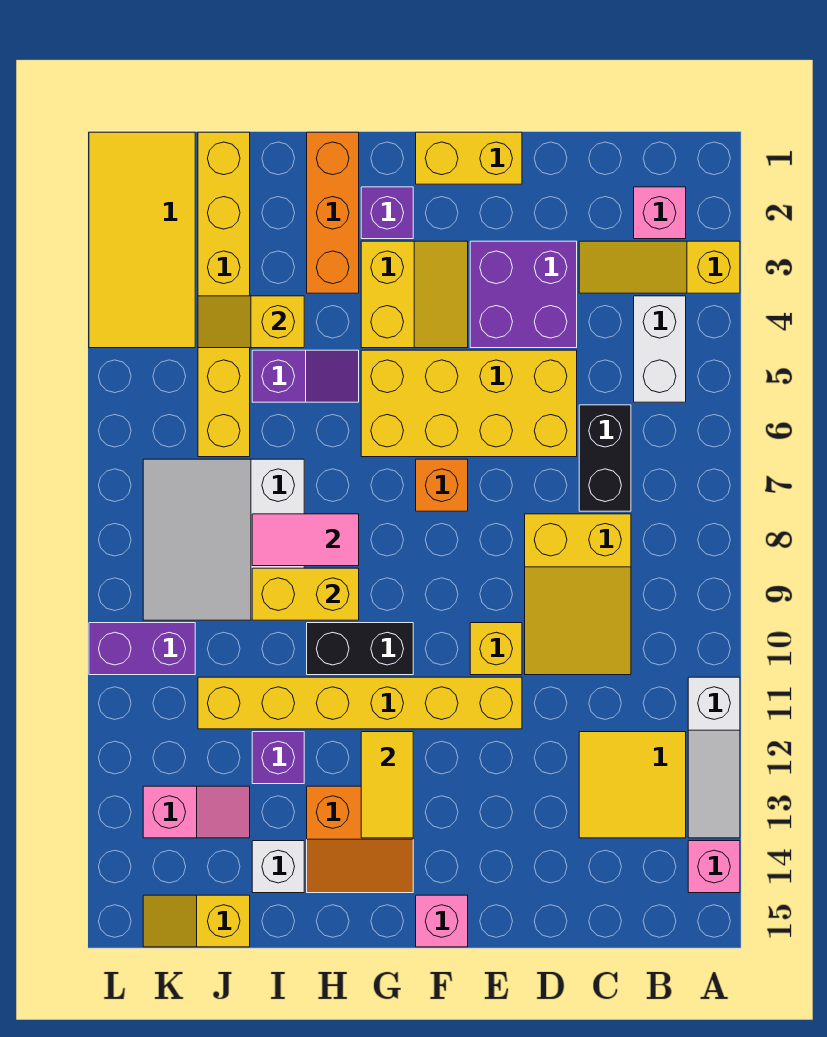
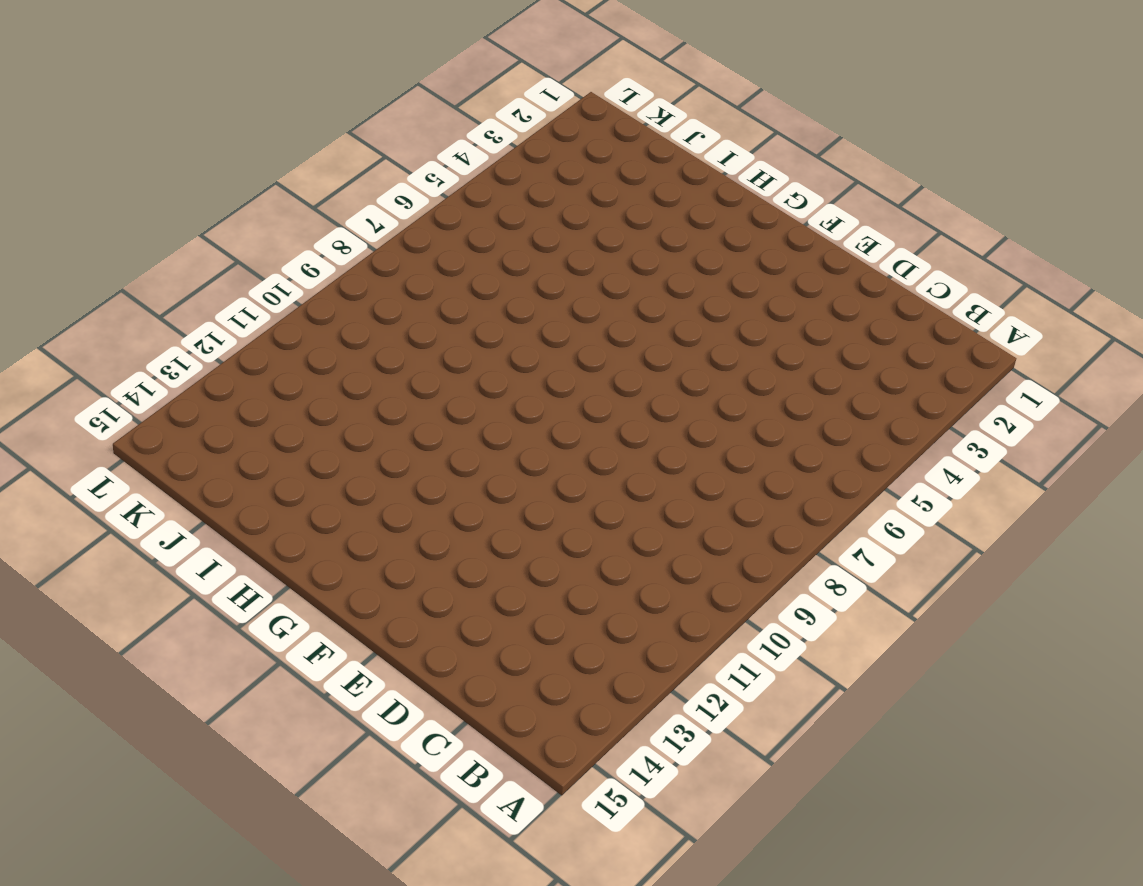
none -> yellow slope A3:C3 level 1 top A
none -> white slope A11:A13 level 1 top 11
none -> pink brick A14 level 1
none -> pink brick B2 level 1

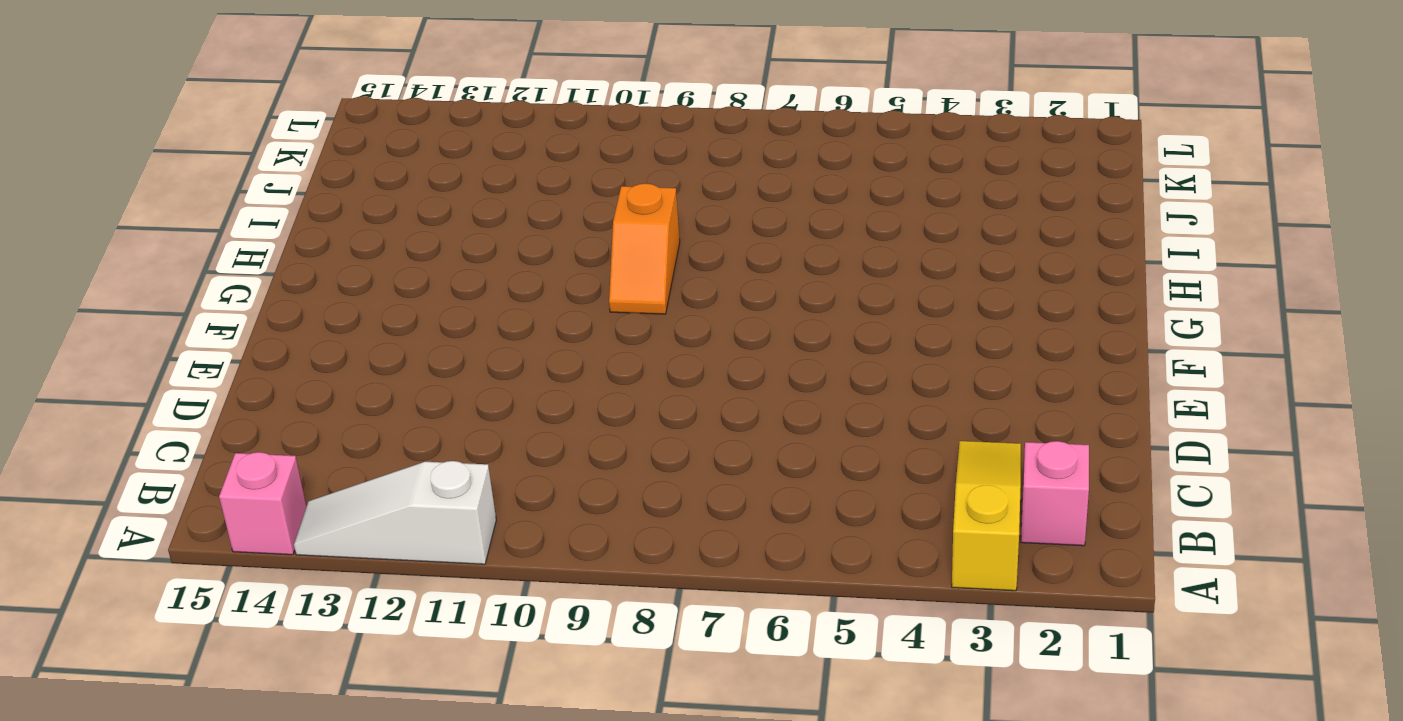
orange slope G9:H9 level 1 top H -> none
none -> white brick B4:B5 level 1
none -> yellow tile B12:C13 level 1
none -> black brick C6:C7 level 1
none -> yellow slope C8:D10 level 1 top 8

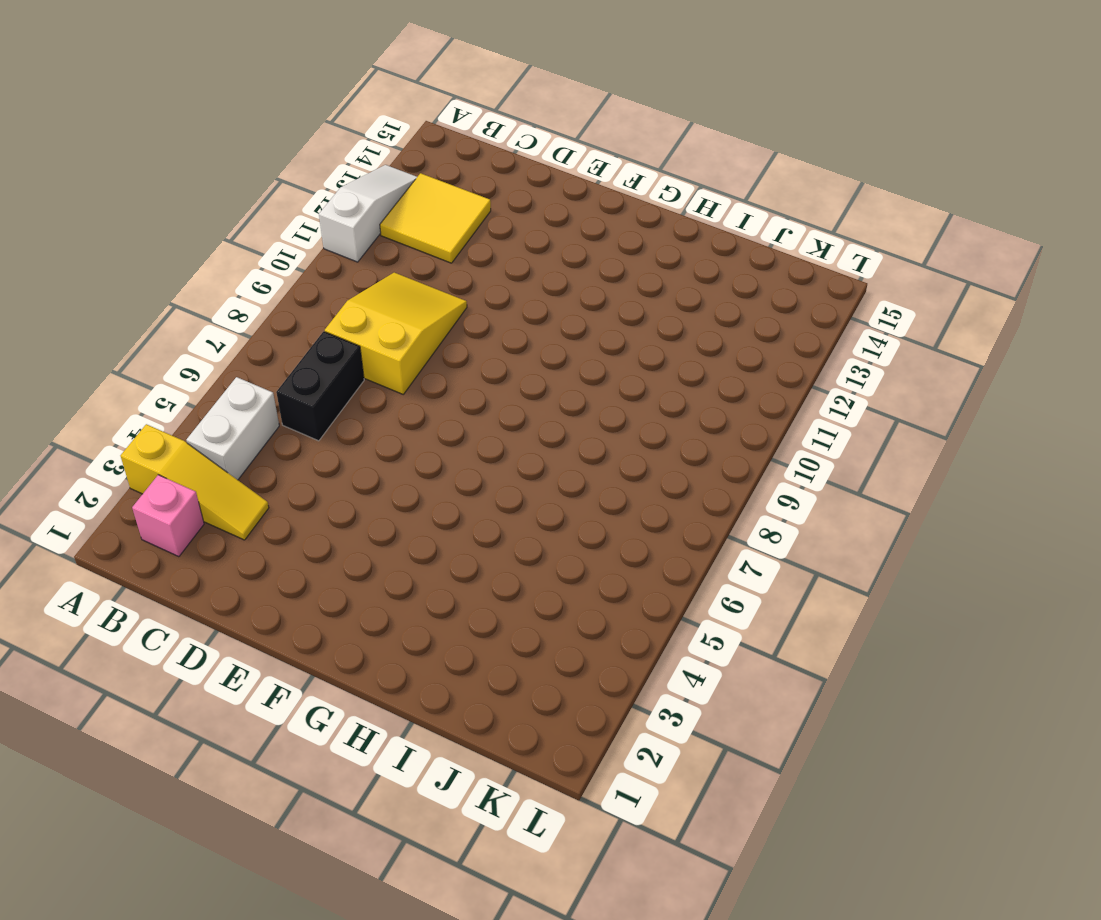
none -> pink brick A14 level 1
none -> purple brick D3:E4 level 1
none -> yellow brick D5:G6 level 1
none -> yellow brick E1:F1 level 1

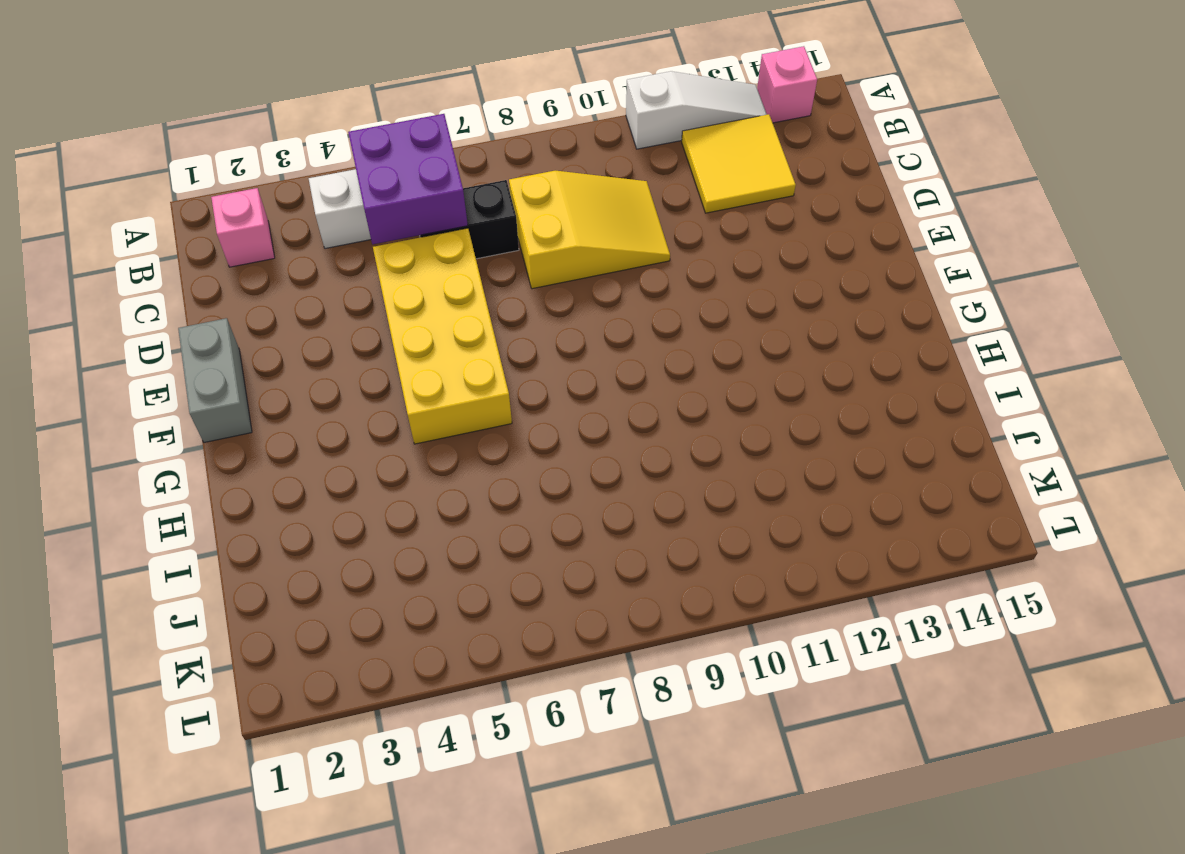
purple brick B5:C6 level 2 -> purple brick D3:E4 level 1
grey brick E1:F1 level 1 -> yellow brick E1:F1 level 1
none -> yellow slope A3:C3 level 1 top A
none -> yellow brick E10 level 1
none -> yellow brick E11:J11 level 1
none -> yellow slope F3:G4 level 1 top G

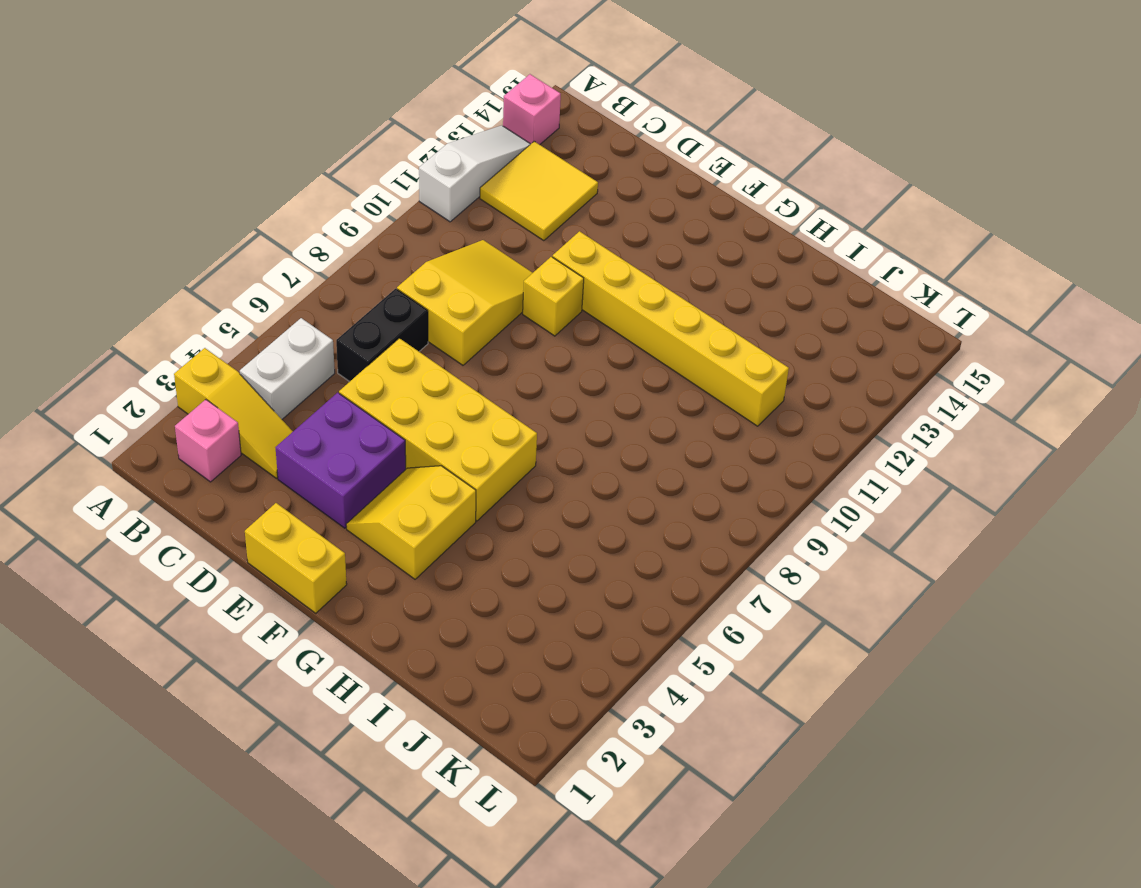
none -> orange brick F7 level 1
none -> pink brick F15 level 1
none -> purple brick G2 level 1
none -> black brick G10:H10 level 1

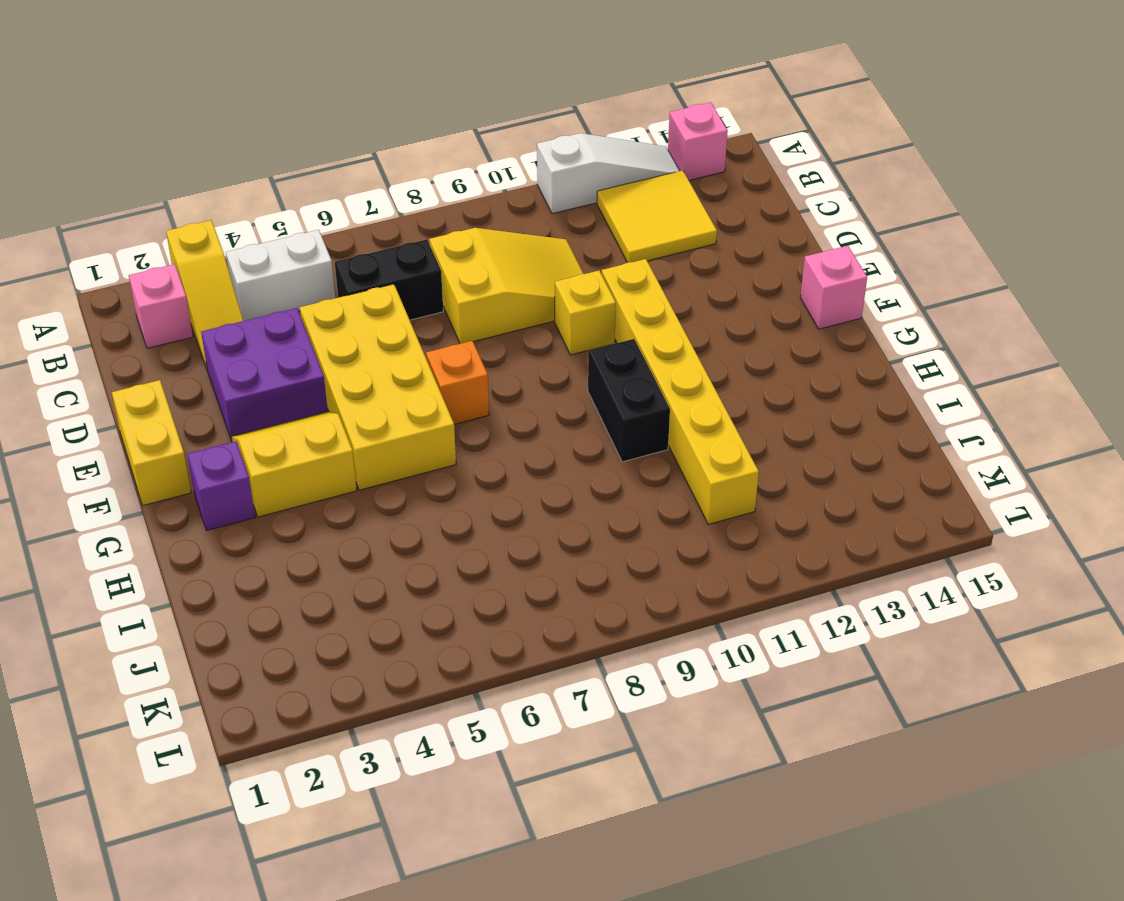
none -> orange slope G13:H14 level 1 top 13
none -> orange brick H1:H3 level 1
none -> purple slope H5:I5 level 1 top I
none -> white slope I7:K9 level 1 top I

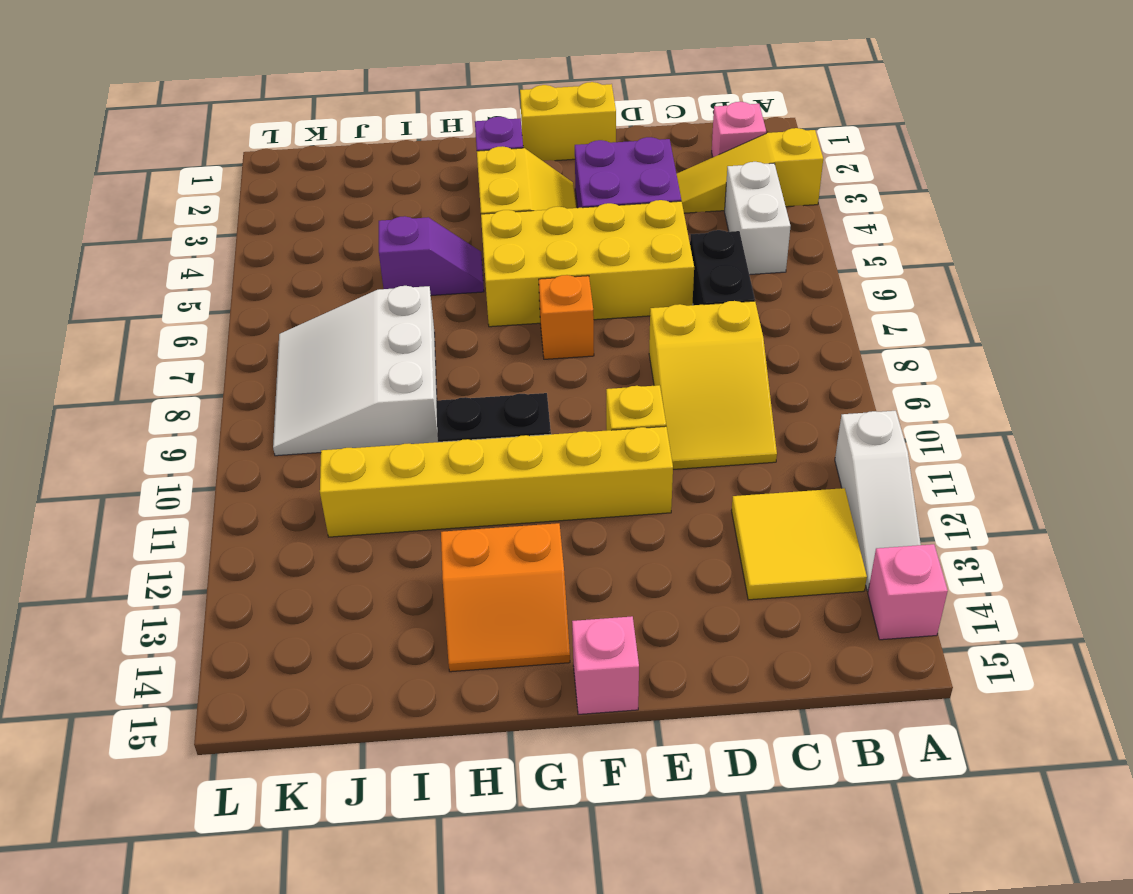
none -> orange brick H1:H3 level 1
none -> purple brick I12 level 1
none -> white brick I14 level 1
none -> yellow brick J1:J6 level 1

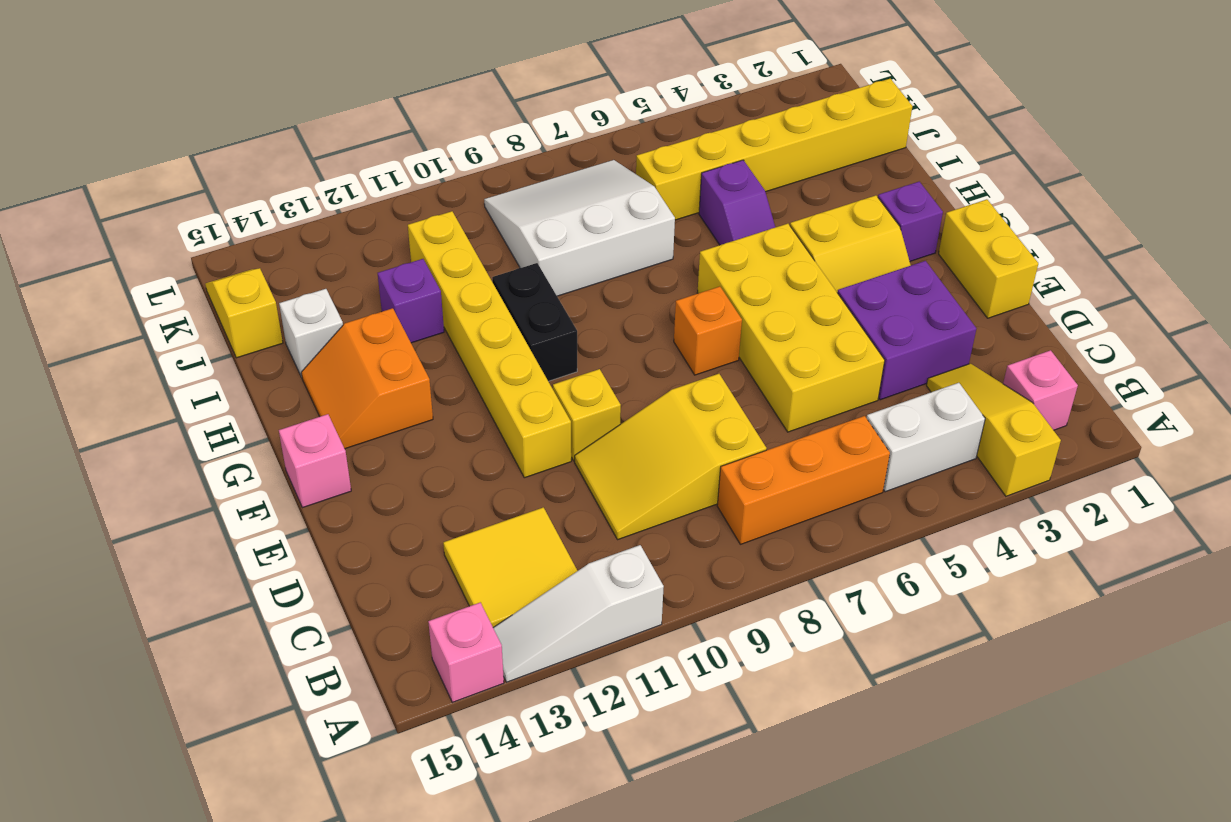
orange brick B6:B8 level 1 -> orange brick H1:H3 level 1
none -> black brick C6:C7 level 1
none -> pink slope J13:K13 level 1 top K
none -> yellow tile K1:L4 level 1
none -> purple brick K10:L10 level 1

